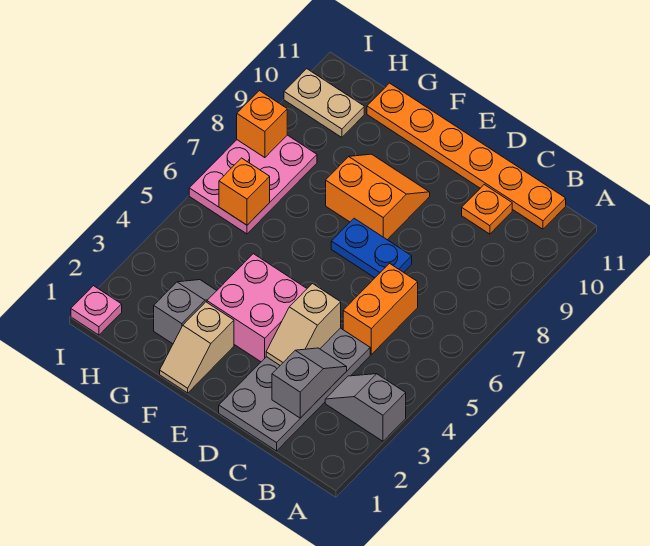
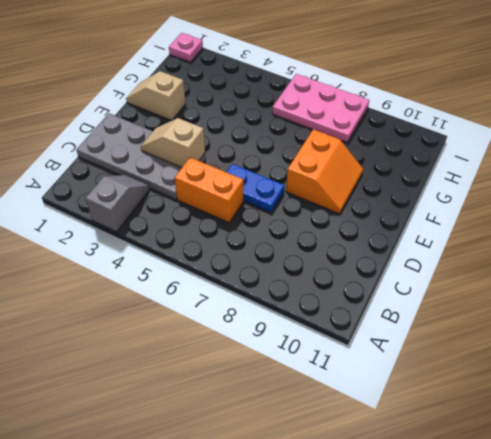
blue plate D6:D7 level 1 -> blue plate D7:E7 level 1
none -> orange plate B11:G11 level 1
none -> orange plate C10 level 1
none -> pink brick E3:F4 level 1

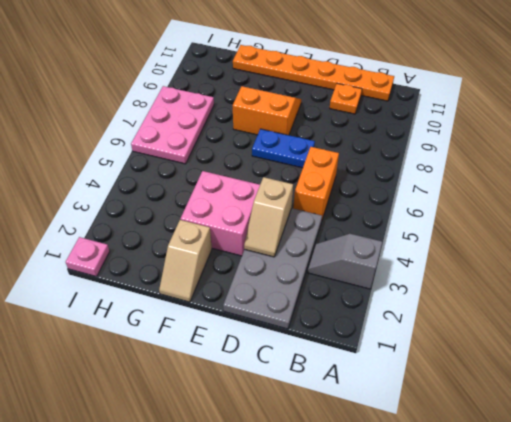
none -> grey slope G2:G3 level 1 top 2
none -> tan plate H10:I10 level 1
none -> grey slope C2:C3 level 2 top 2

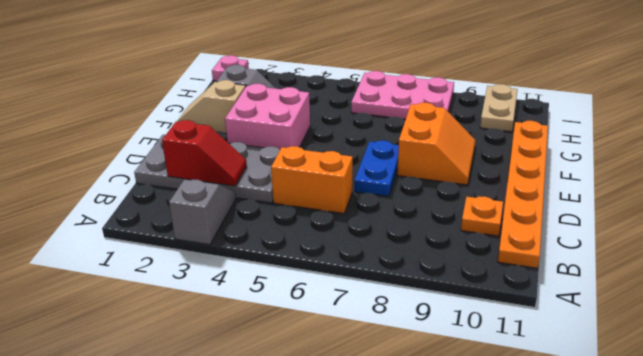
red slope C2:C3 level 2 top 2 -> grey slope C2:C3 level 2 top 2
none -> tan slope D3:D4 level 2 top 4
none -> orange brick H6 level 2
none -> orange brick I8 level 2

